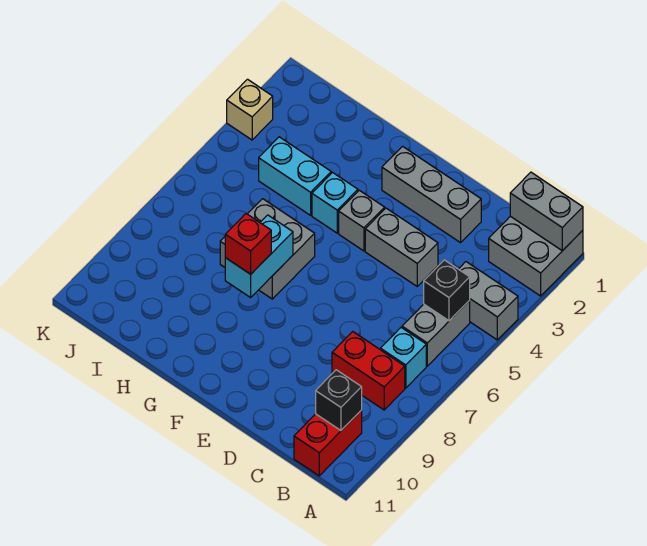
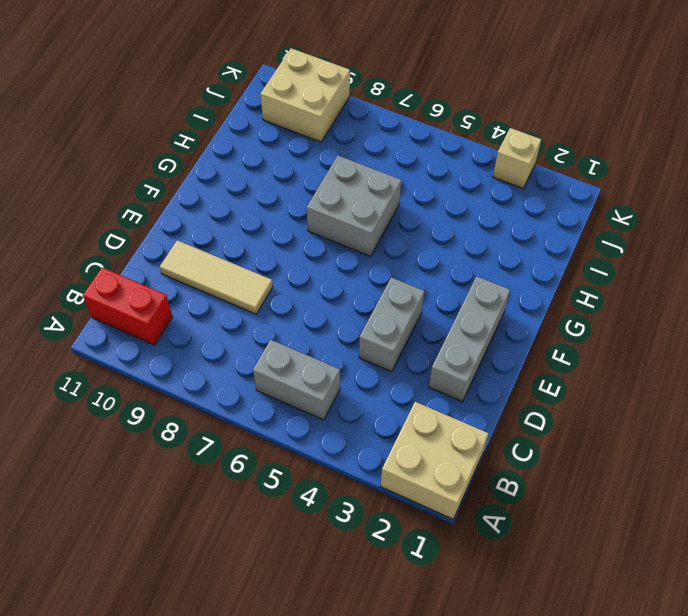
tan brick A1:B2 level 1 -> grey brick A1:B2 level 1
tan tile D8:D10 level 1 -> none
tan brick J9:K10 level 1 -> none
none -> grey brick A4:B4 level 1
none -> cyan brick B7 level 1
none -> red brick B8:C8 level 1

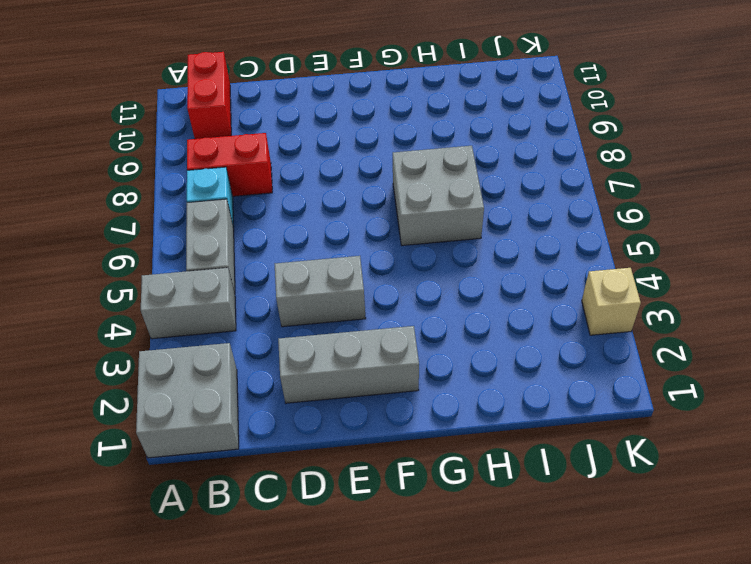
none -> grey brick F4 level 1
none -> cyan brick G4 level 1
none -> cyan brick H4:I4 level 1

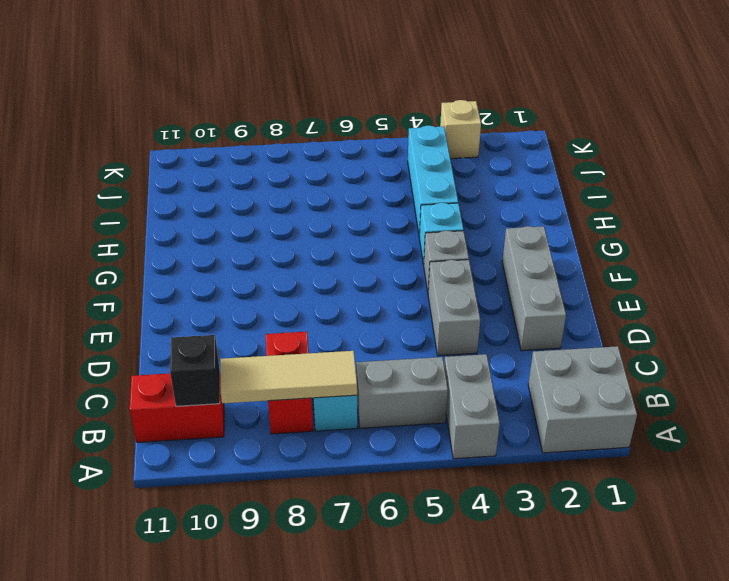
tan tile B7:B9 level 2 -> none
cyan brick H4:J4 level 1 -> cyan brick H4:I4 level 1
none -> grey brick G6:H7 level 1
none -> grey brick A1:B1 level 2
none -> black brick B5 level 2

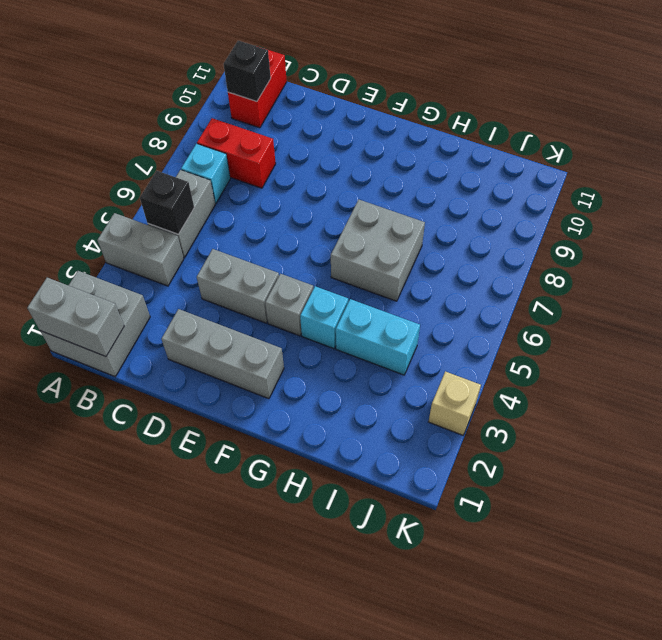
none -> cyan brick G7:G8 level 2
none -> red brick G8 level 3

